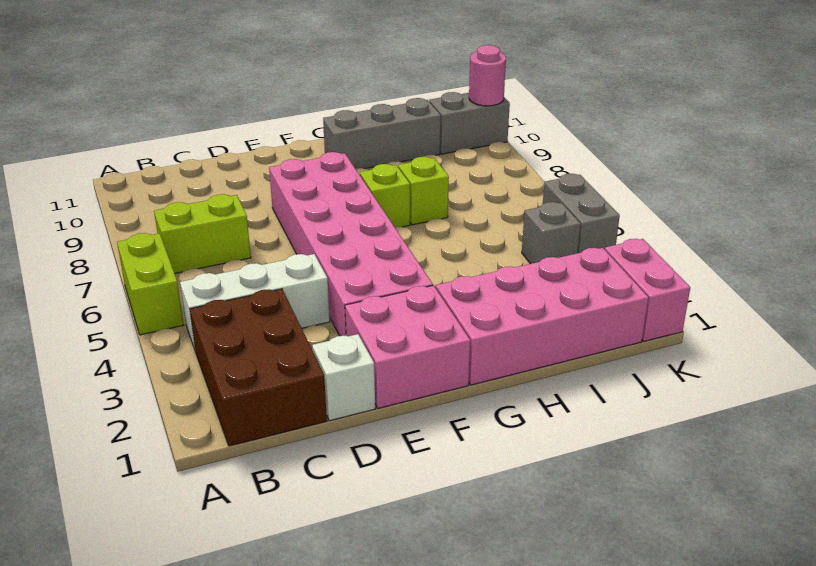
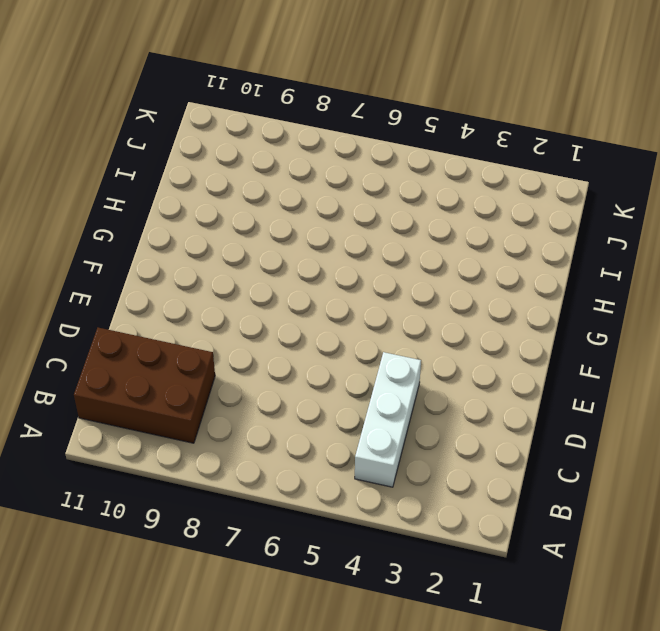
brown brick B9:C11 level 1 -> brown brick B1:C3 level 1
none -> lime brick A5:A6 level 1
none -> lime brick B7:C7 level 1
none -> white brick D1 level 1

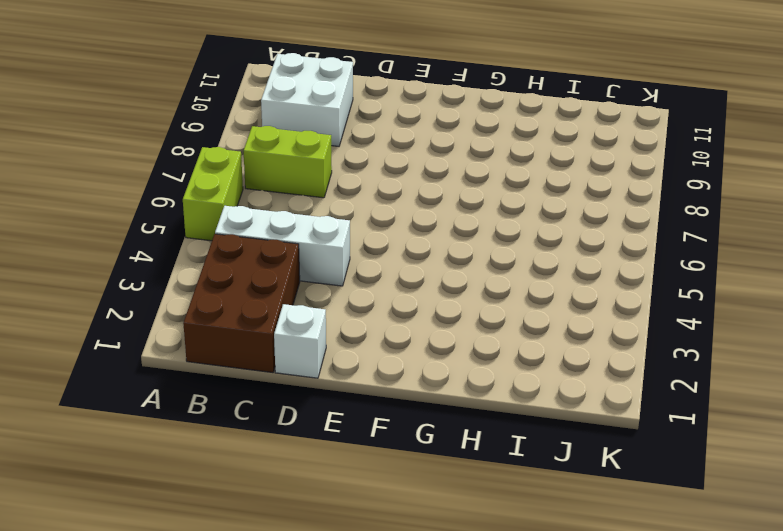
white brick B9:C10 level 1 -> none
none -> pink brick E1:F2 level 1
none -> pink brick E3:F8 level 1
none -> pink brick G1:J2 level 1

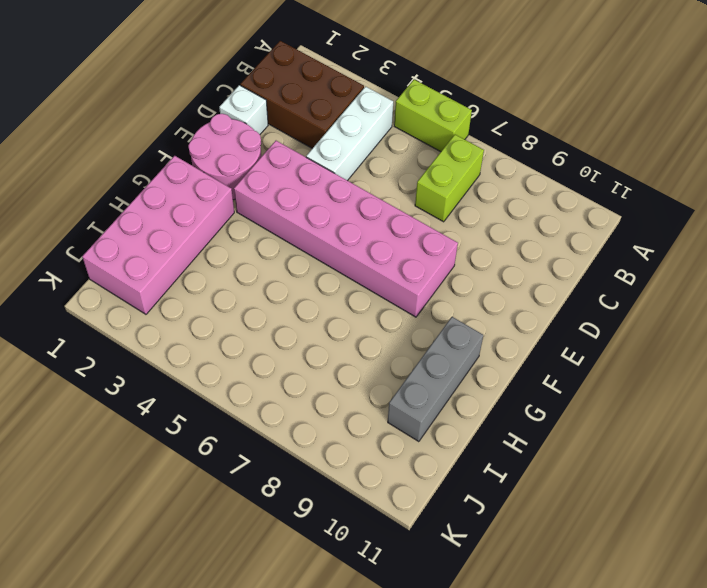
pink round brick E1:F2 level 1 -> pink brick E1:F2 level 1
none -> lime brick G7 level 1
none -> lime brick H7 level 1
none -> grey brick J4 level 1

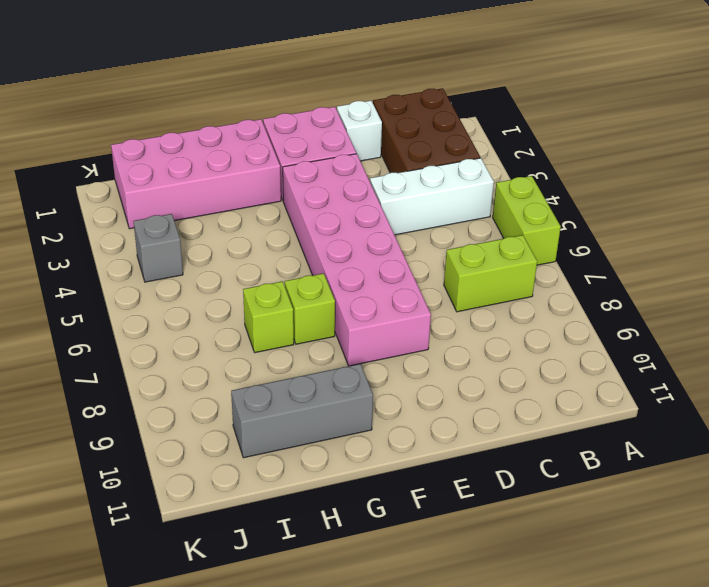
none -> grey brick J10:K10 level 1
none -> pink brick K1:K2 level 1
none -> grey brick K4:K5 level 1

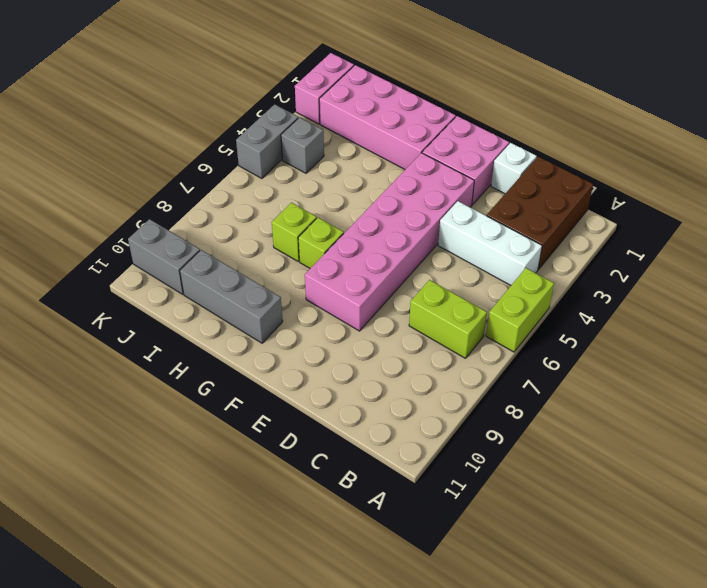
none -> pink round brick K10 level 2

